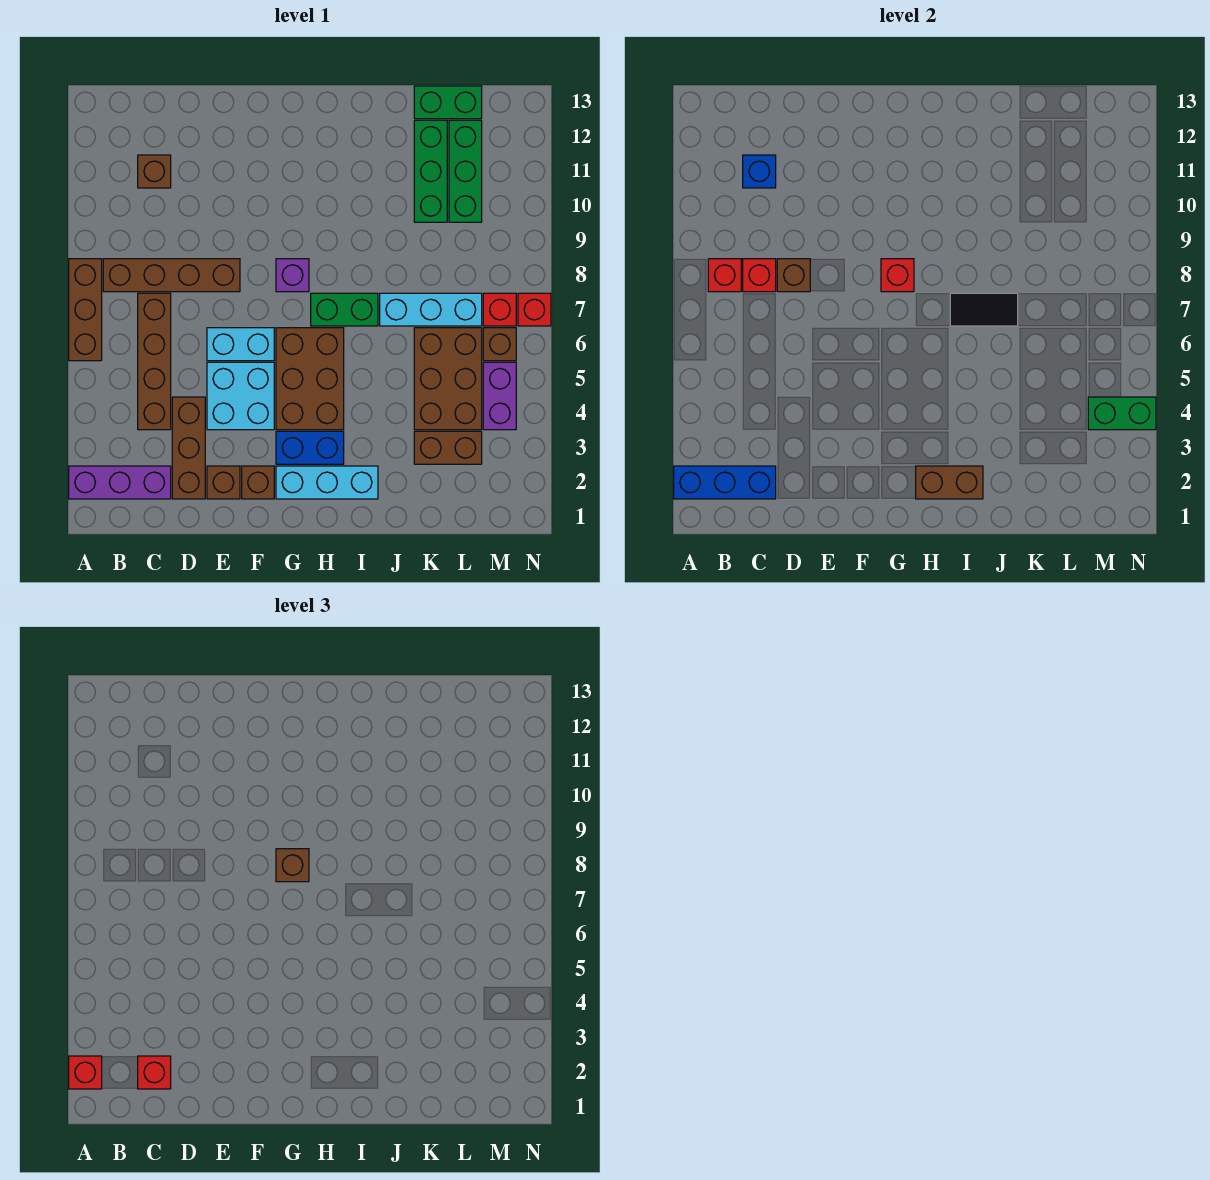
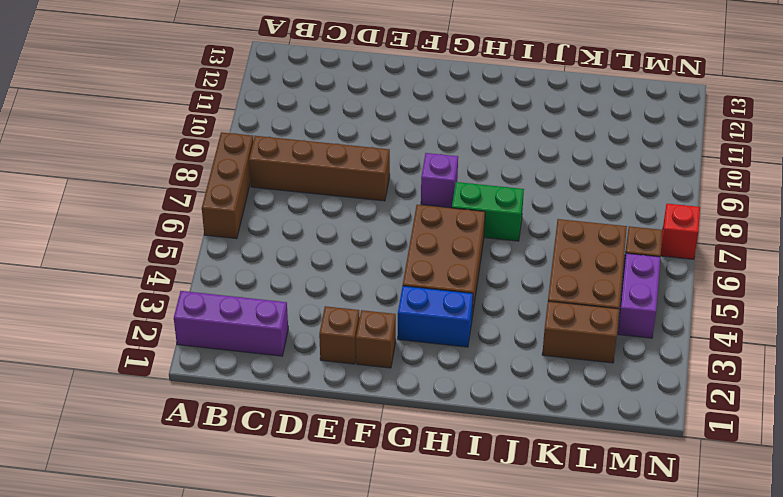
none -> brown brick C4:C7 level 1
none -> brown brick C11 level 1
none -> brown brick D2:D4 level 1
none -> cyan brick E4:F5 level 1

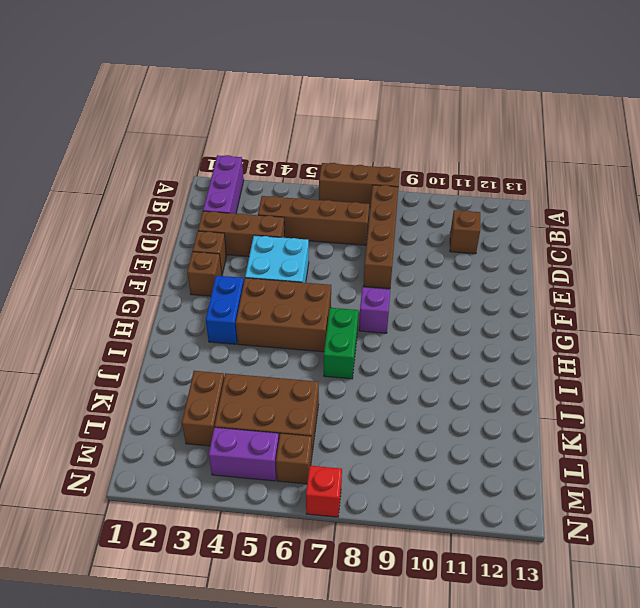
none -> cyan brick E6:F6 level 1
none -> cyan brick G2:I2 level 1
none -> cyan brick J7:L7 level 1
none -> green brick K10:K12 level 1

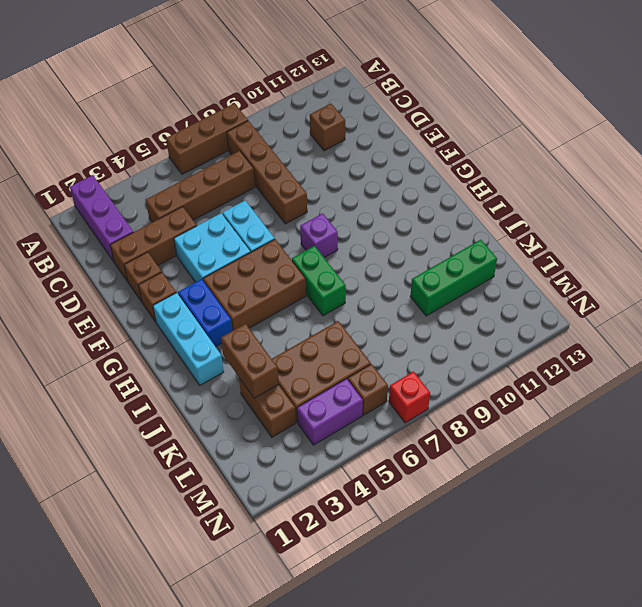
brown brick J3:K3 level 2 -> brown brick H2:I2 level 2
none -> cyan brick J7:L7 level 1
none -> green brick K13:L13 level 1
none -> green brick L10:L12 level 1
none -> red brick M7 level 1

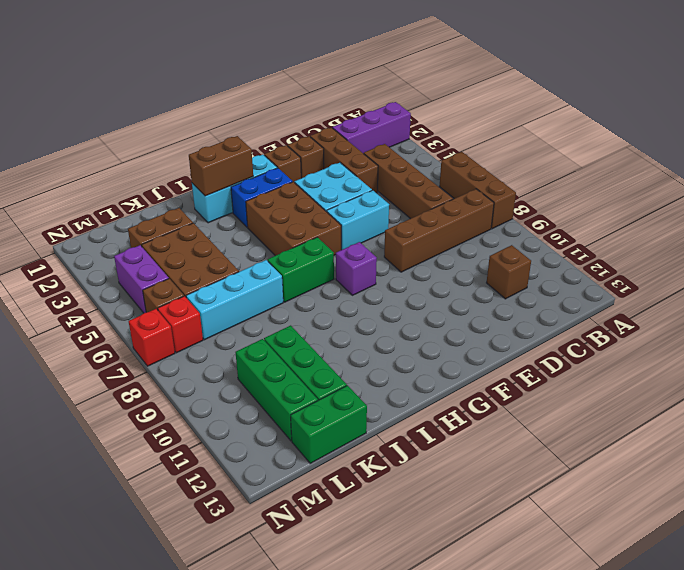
none -> blue brick A2:C2 level 2
none -> red brick B8 level 2
none -> red brick C8 level 2
none -> blue brick C11 level 2

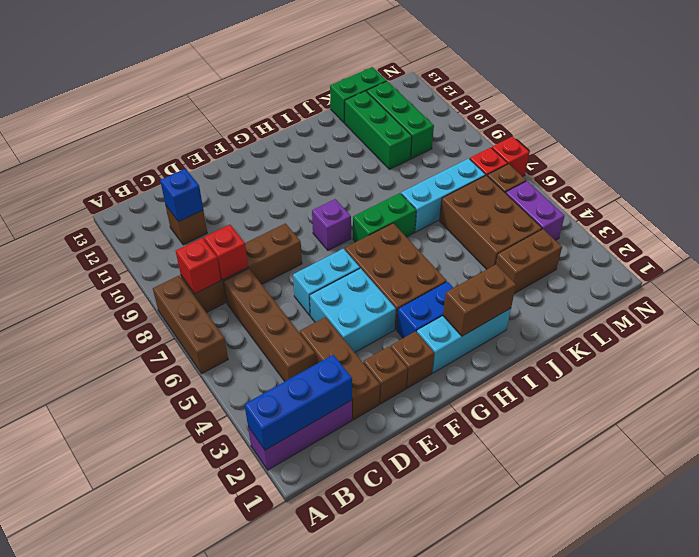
none -> brown brick D8 level 2
none -> red brick G8 level 2
none -> black tile I7:J7 level 2
none -> green brick M4:N4 level 2

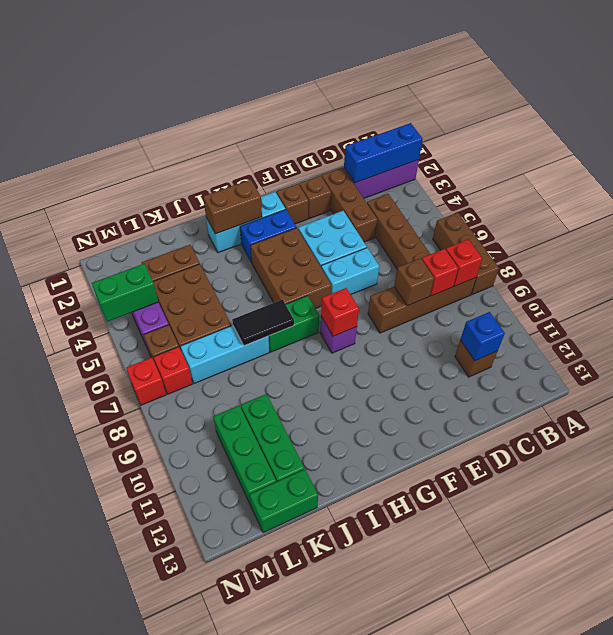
none -> red brick A2 level 3
none -> red brick C2 level 3
none -> brown brick G8 level 3

